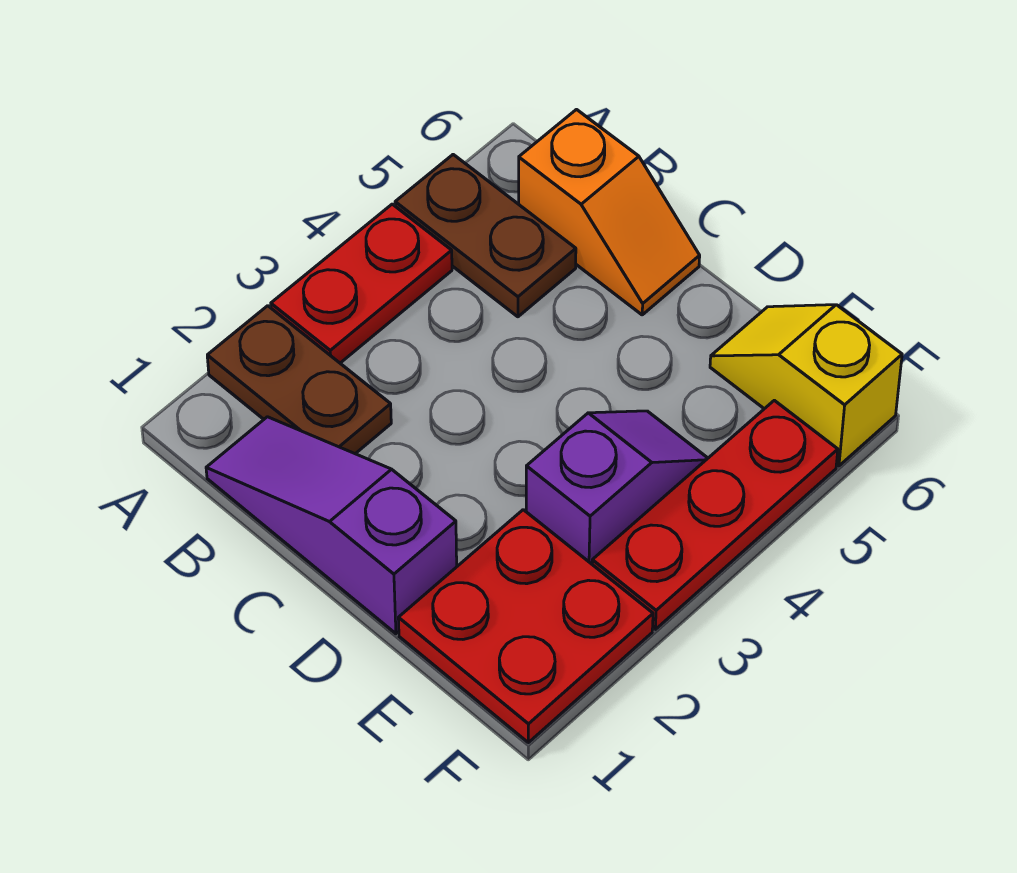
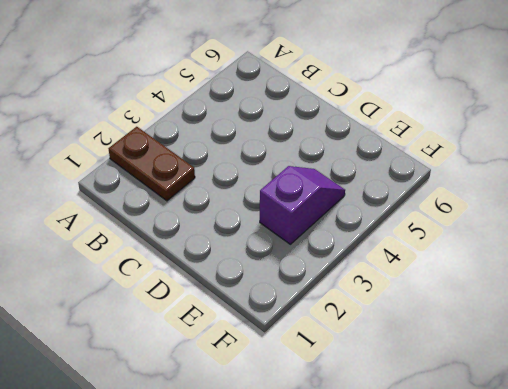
none -> red plate A3:A4 level 1
none -> brown plate A5:B5 level 1

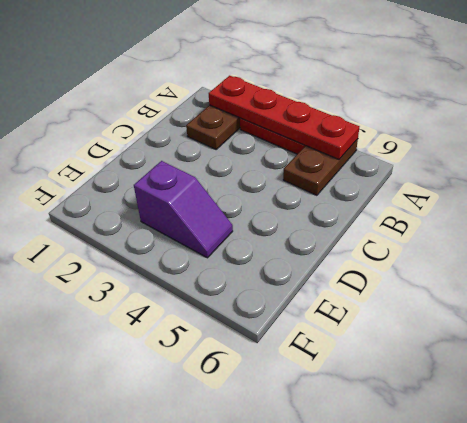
red plate A2:A5 level 2 -> none
none -> purple slope B1:D1 level 1 top D
none -> orange slope B6:C6 level 1 top B

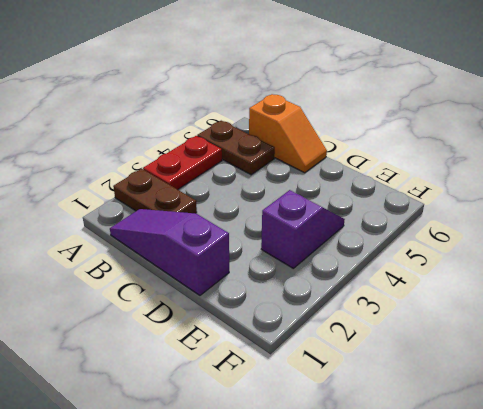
none -> red plate E1:F2 level 1
none -> yellow slope E6:F6 level 1 top F

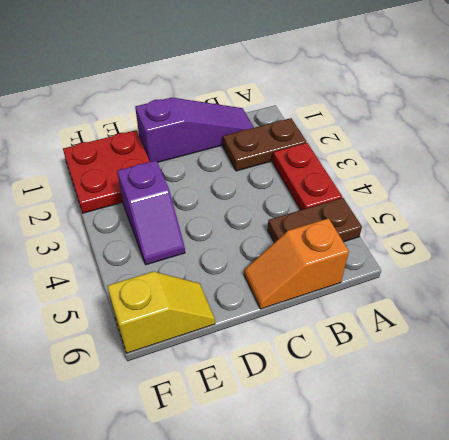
none -> red plate F3:F5 level 1

